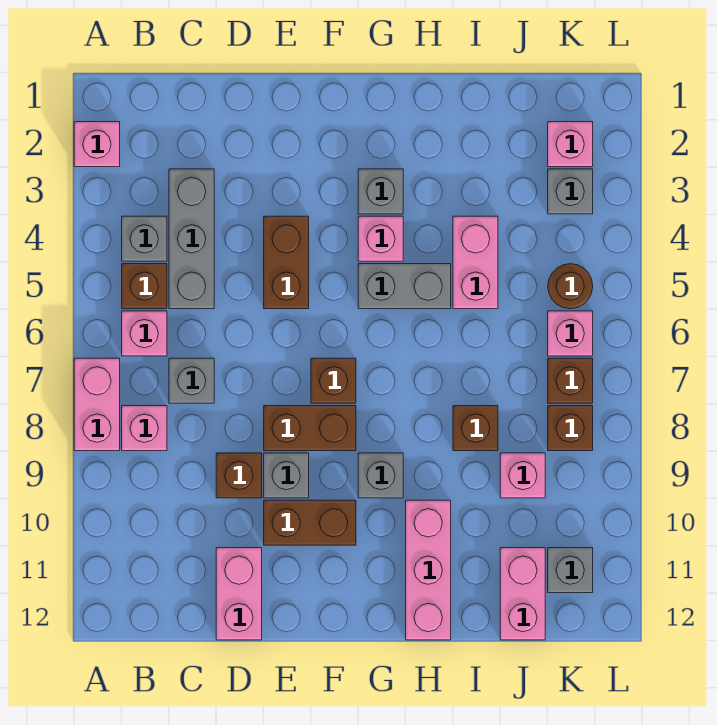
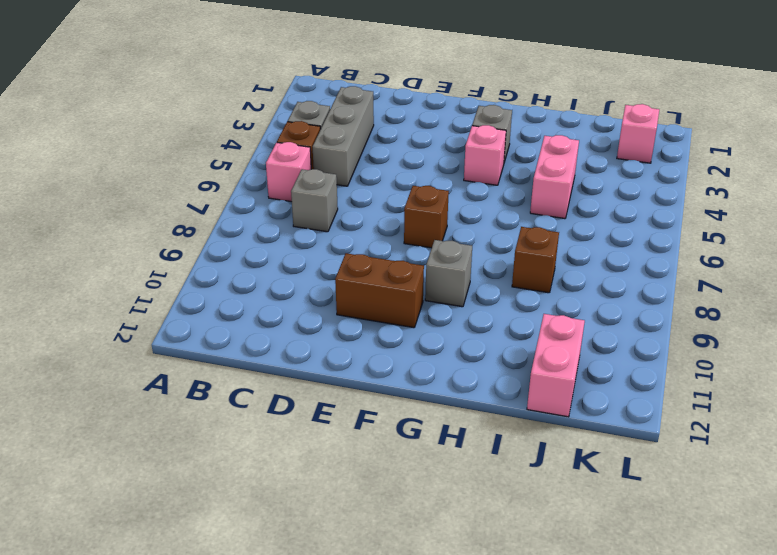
none -> pink brick A2 level 1
none -> pink brick A7:A8 level 1
none -> pink brick B8 level 1
none -> brown brick D9 level 1

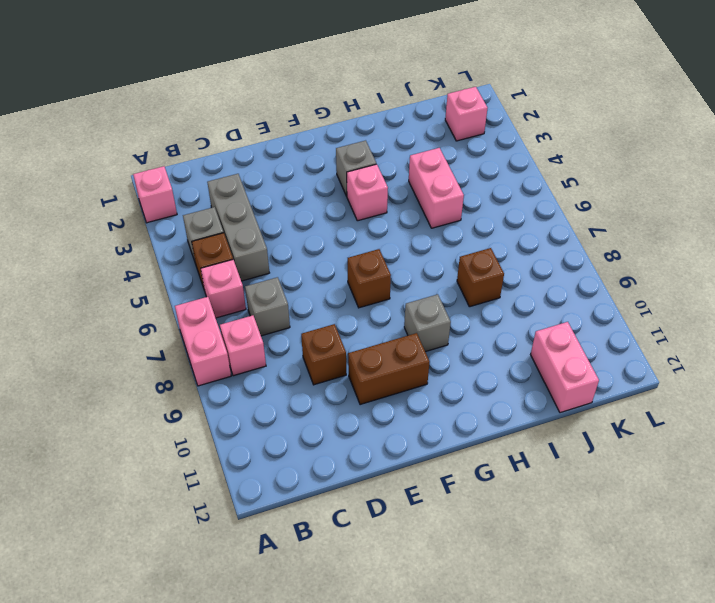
none -> pink brick D11:D12 level 1
none -> brown brick E4:E5 level 1
none -> brown brick E8:F8 level 1
none -> grey brick E9 level 1

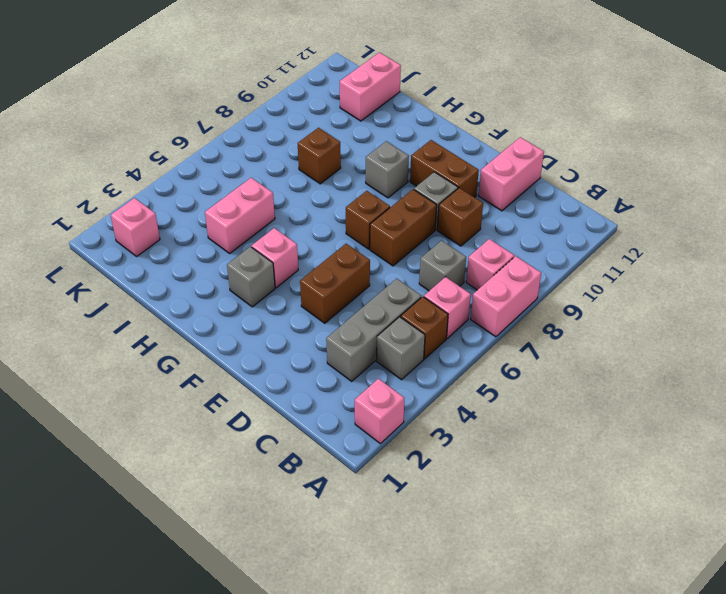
brown brick E7:E8 level 1 -> brown brick E8:F8 level 1
none -> grey brick G5:H5 level 1
none -> pink brick H10:H12 level 1
none -> pink brick J9 level 1
none -> grey brick K3 level 1

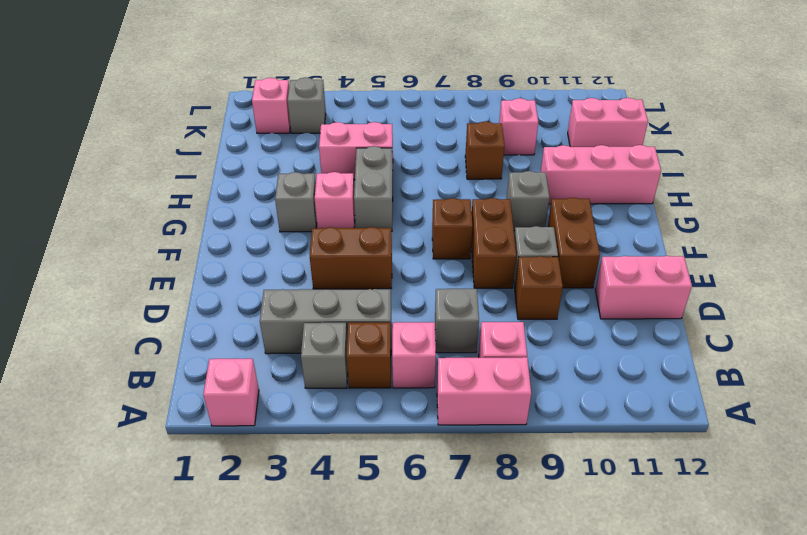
none -> brown round brick K5 level 1
none -> pink brick K6 level 1
none -> brown brick K7 level 1
none -> brown brick K8 level 1

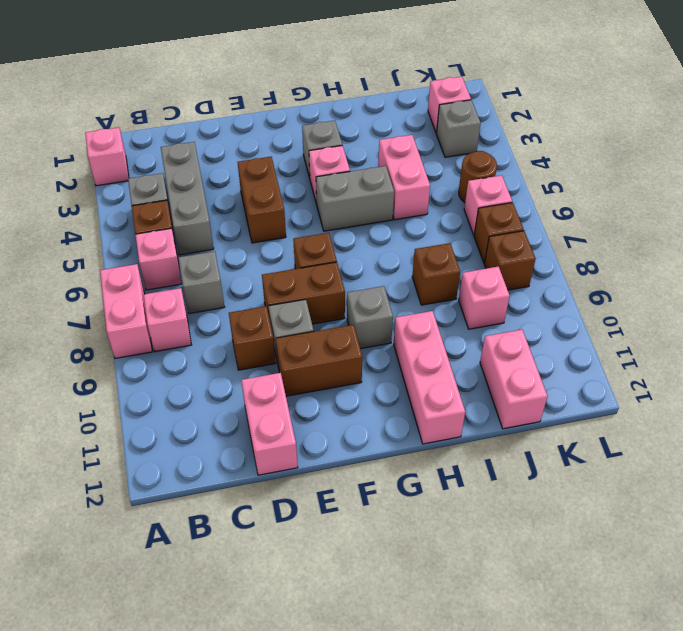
none -> grey brick K11 level 1

